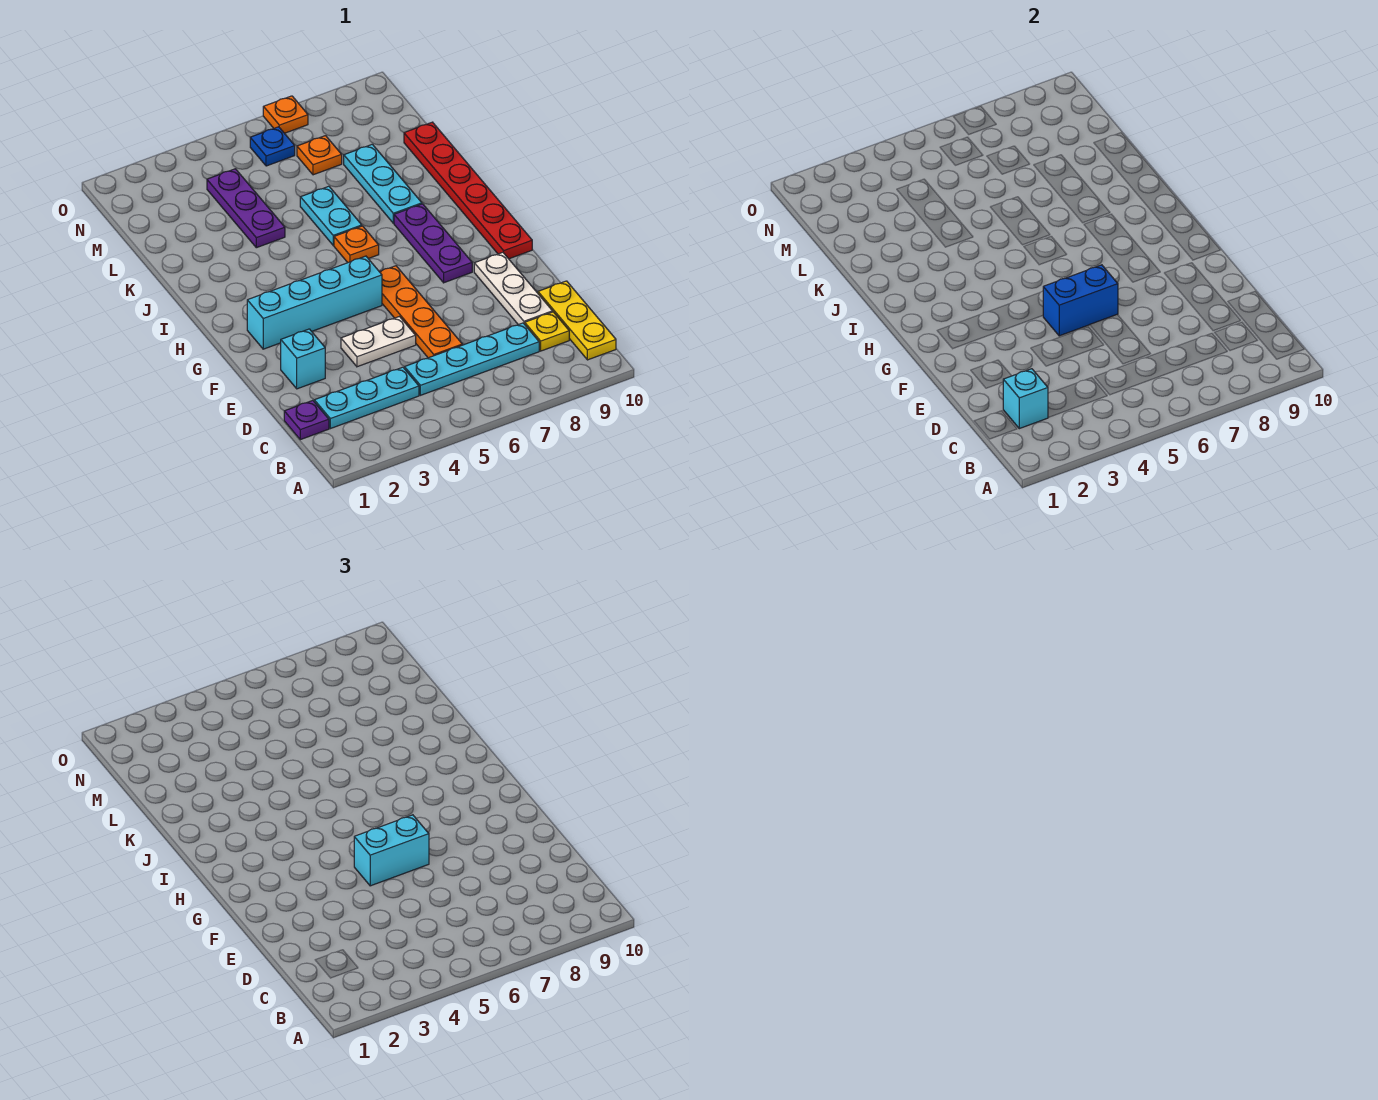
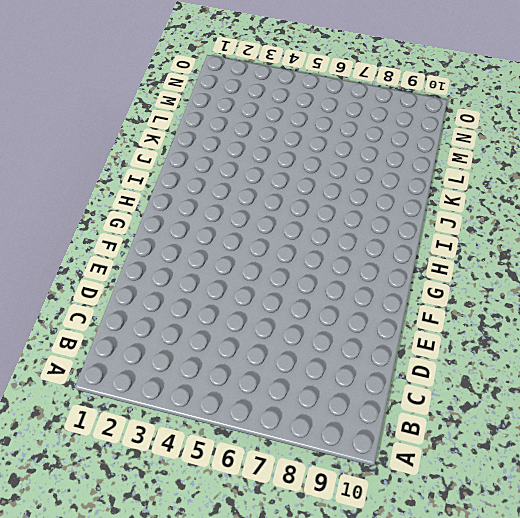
none -> yellow plate B10:D10 level 1
none -> purple plate C1 level 1
none -> cyan plate C2:C4 level 1

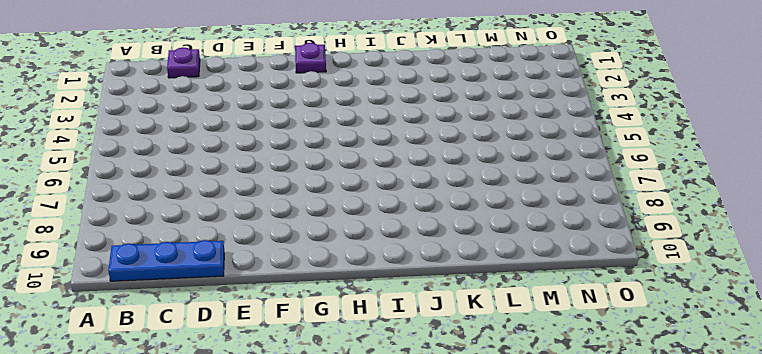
blue plate B10:D10 level 1 -> yellow plate B10:D10 level 1
purple plate G1 level 1 -> none
none -> cyan plate C2:C4 level 1
none -> cyan plate C5:C8 level 1
none -> yellow plate C9 level 1

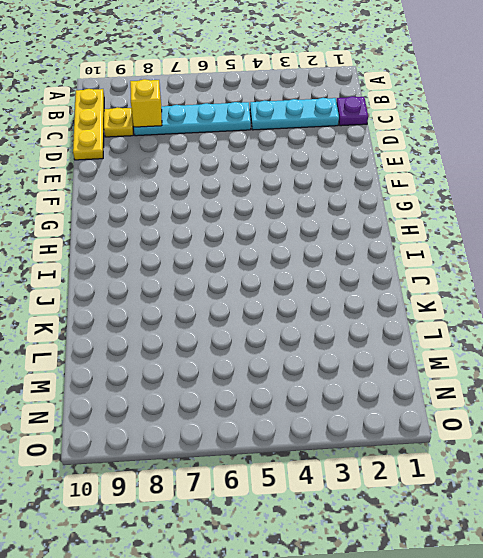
yellow brick C8 level 2 -> none
none -> orange plate D6:G6 level 1
none -> white plate D9:F9 level 1
none -> cyan brick E2 level 1

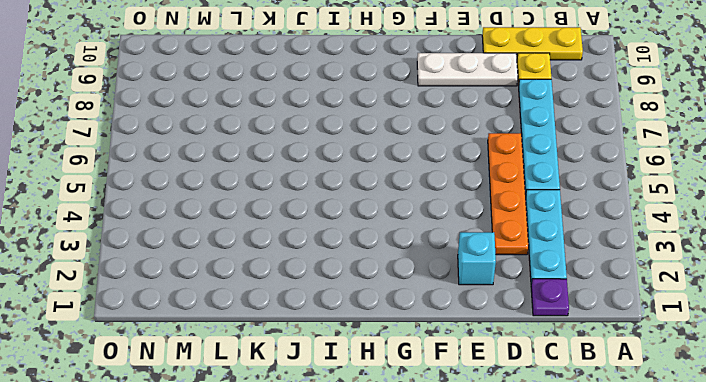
orange plate D3:D6 level 1 -> orange plate D6:G6 level 1
none -> white plate E4:E5 level 1
none -> cyan brick G2:G5 level 1
none -> purple plate G8:I8 level 1

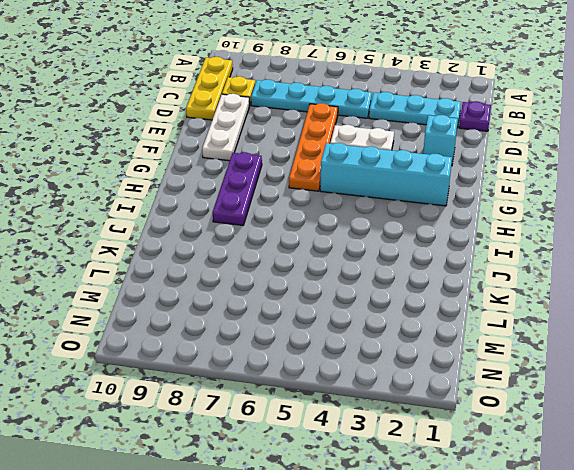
none -> red plate G10:L10 level 1
none -> orange plate I6 level 1
none -> cyan plate J6:K6 level 1

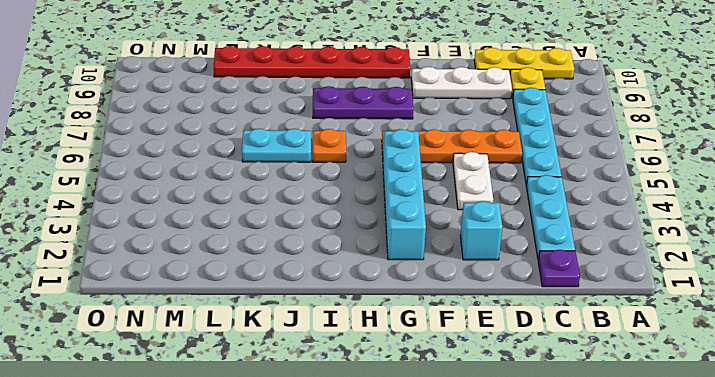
none -> cyan plate J8:L8 level 1
none -> purple plate K4:M4 level 1
none -> orange plate M7 level 1

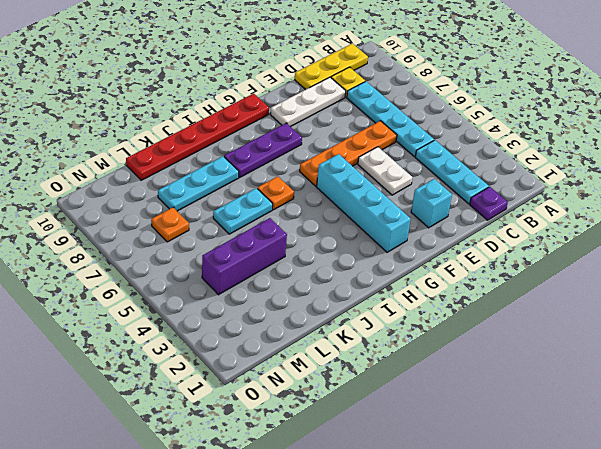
purple brick K4:M4 level 1 -> purple plate K4:M4 level 1
none -> blue plate N6 level 1
none -> orange plate O7 level 1
none -> cyan brick C2 level 2

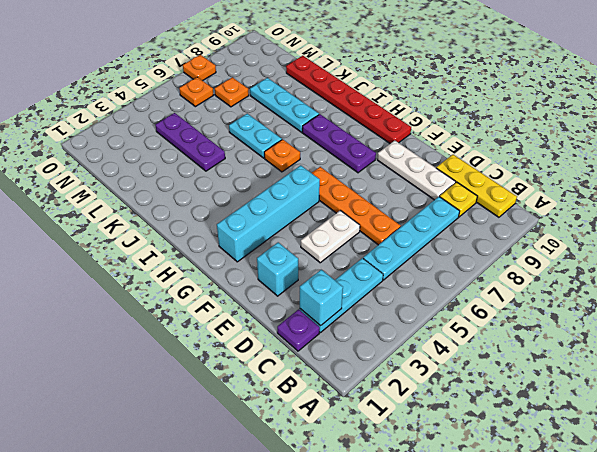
orange plate N6 level 1 -> blue plate N6 level 1
none -> blue brick F5:F6 level 2
none -> cyan brick F5:F6 level 3

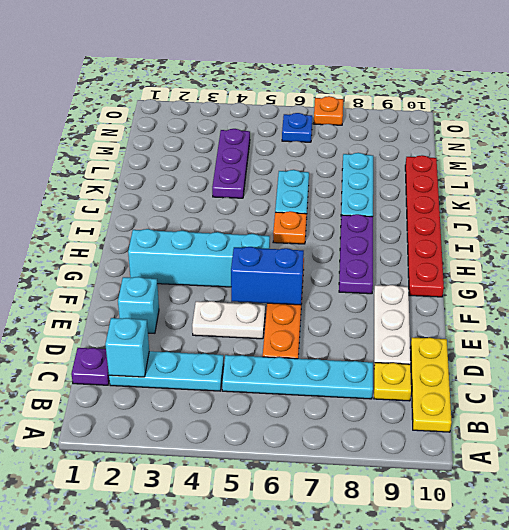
none -> orange plate M7 level 1
none -> cyan brick F5:F6 level 3

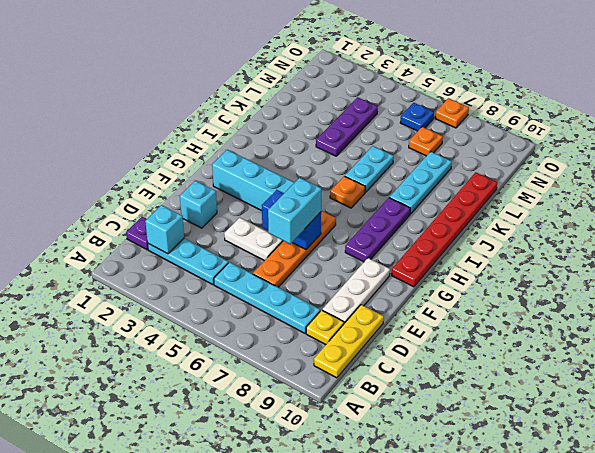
cyan brick E6:F6 level 3 -> cyan brick F5:F6 level 3

